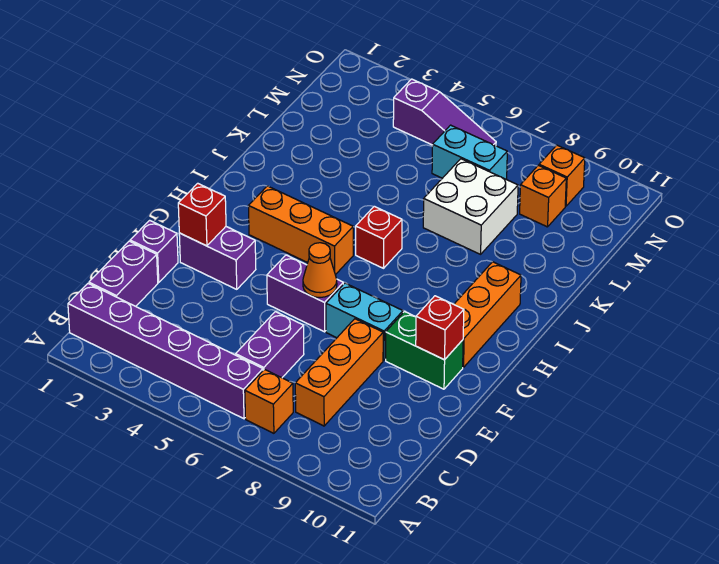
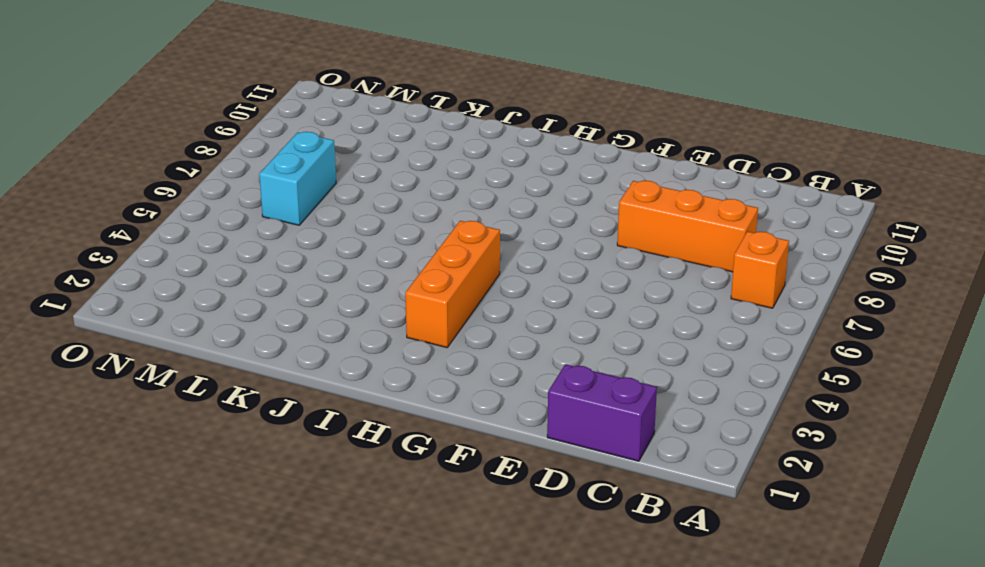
none -> purple brick B1:B6 level 1
none -> purple brick C6:D6 level 1
none -> purple brick E1 level 1

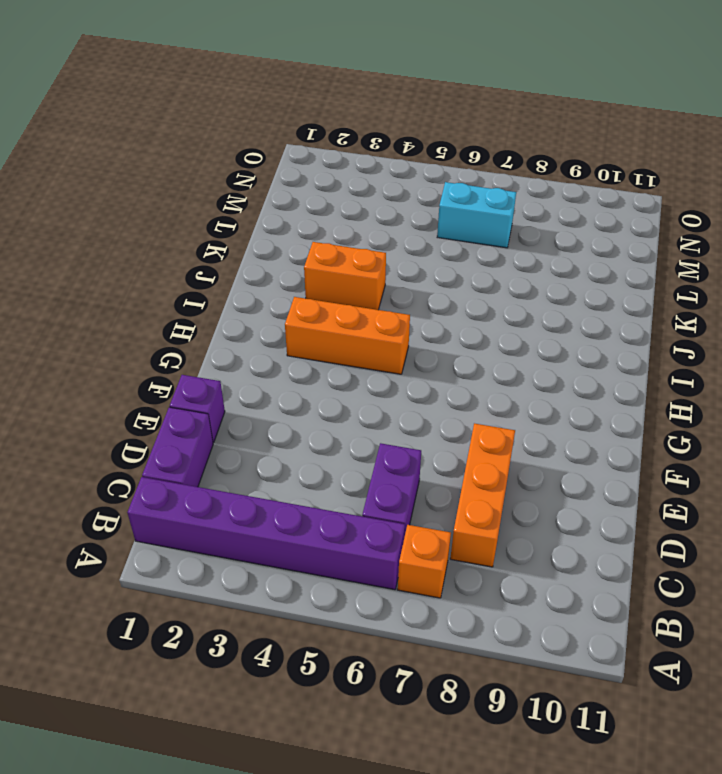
orange brick J3:J4 level 1 -> none
none -> purple brick F2:F3 level 1
none -> purple brick F5:F6 level 1
none -> cyan brick F7:F8 level 1

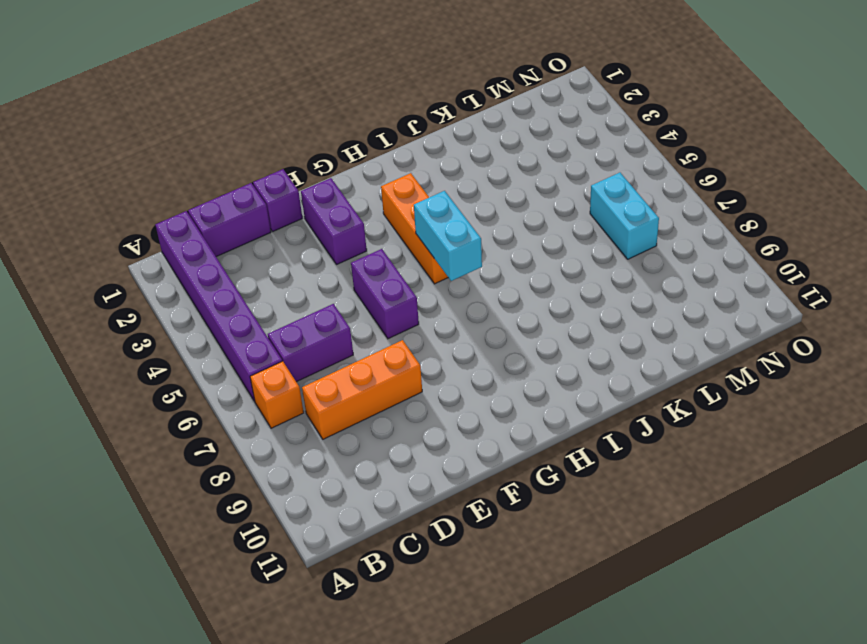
cyan brick H5:H6 level 2 -> cyan brick F7:F8 level 1
none -> green brick F9:F10 level 1
none -> orange brick G10:I10 level 1
none -> red brick I6 level 1

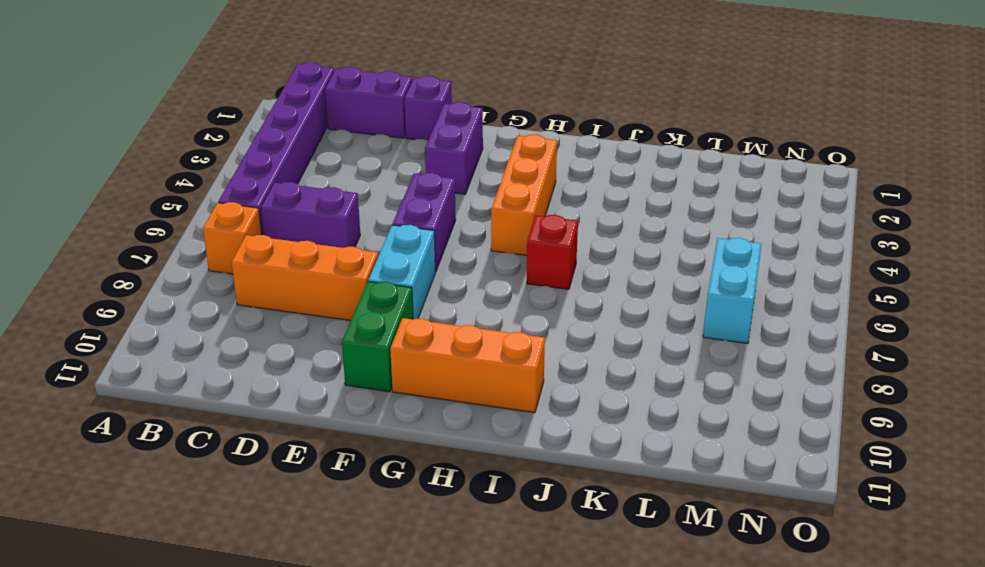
none -> white brick K7:L8 level 1
none -> orange brick M9 level 1
none -> purple slope N4:N6 level 1 top 4

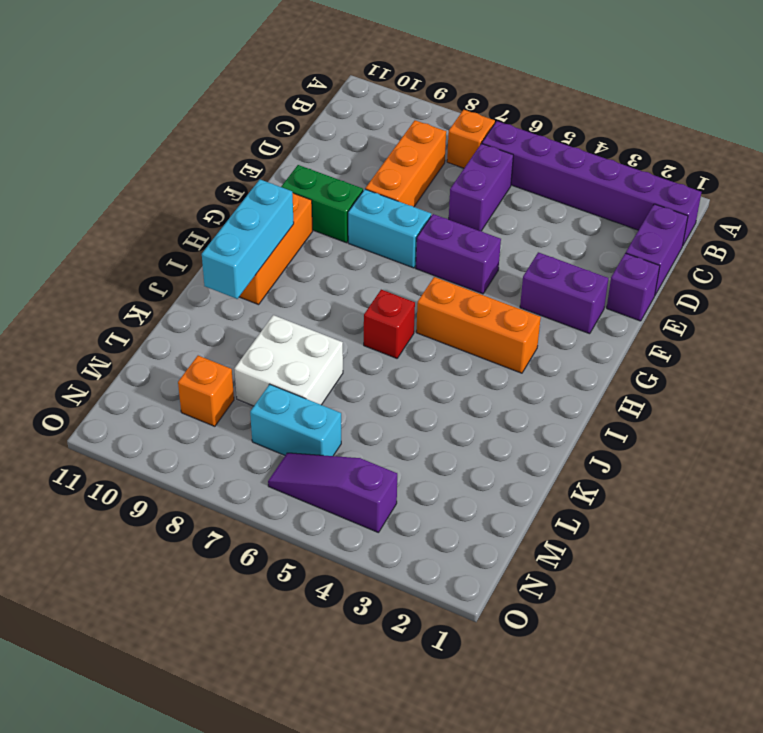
cyan brick H10:J10 level 2 -> none
none -> orange brick N9 level 1
none -> red brick F2 level 2
none -> orange cone F6 level 2

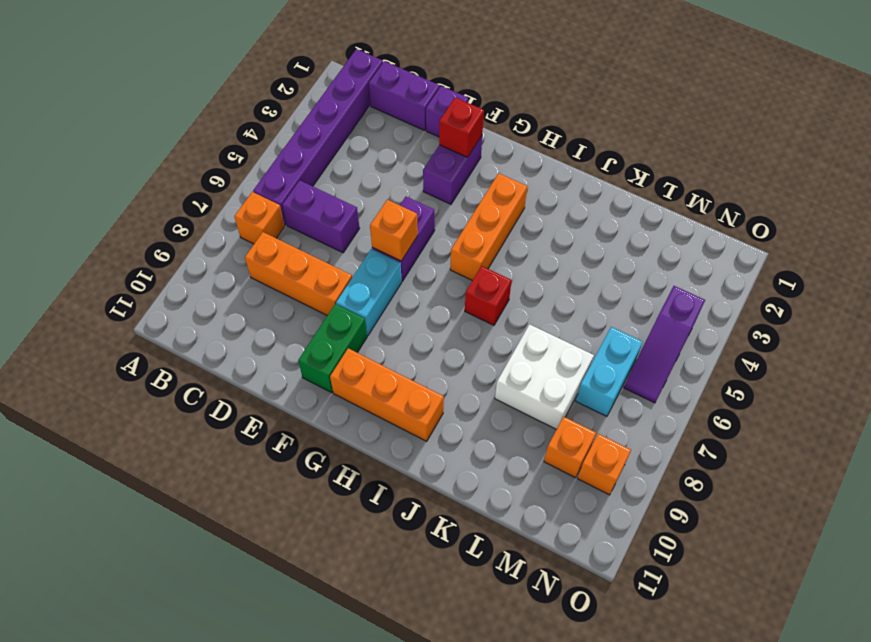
orange brick F6 level 2 -> orange cone F6 level 2
none -> red brick F10 level 2

